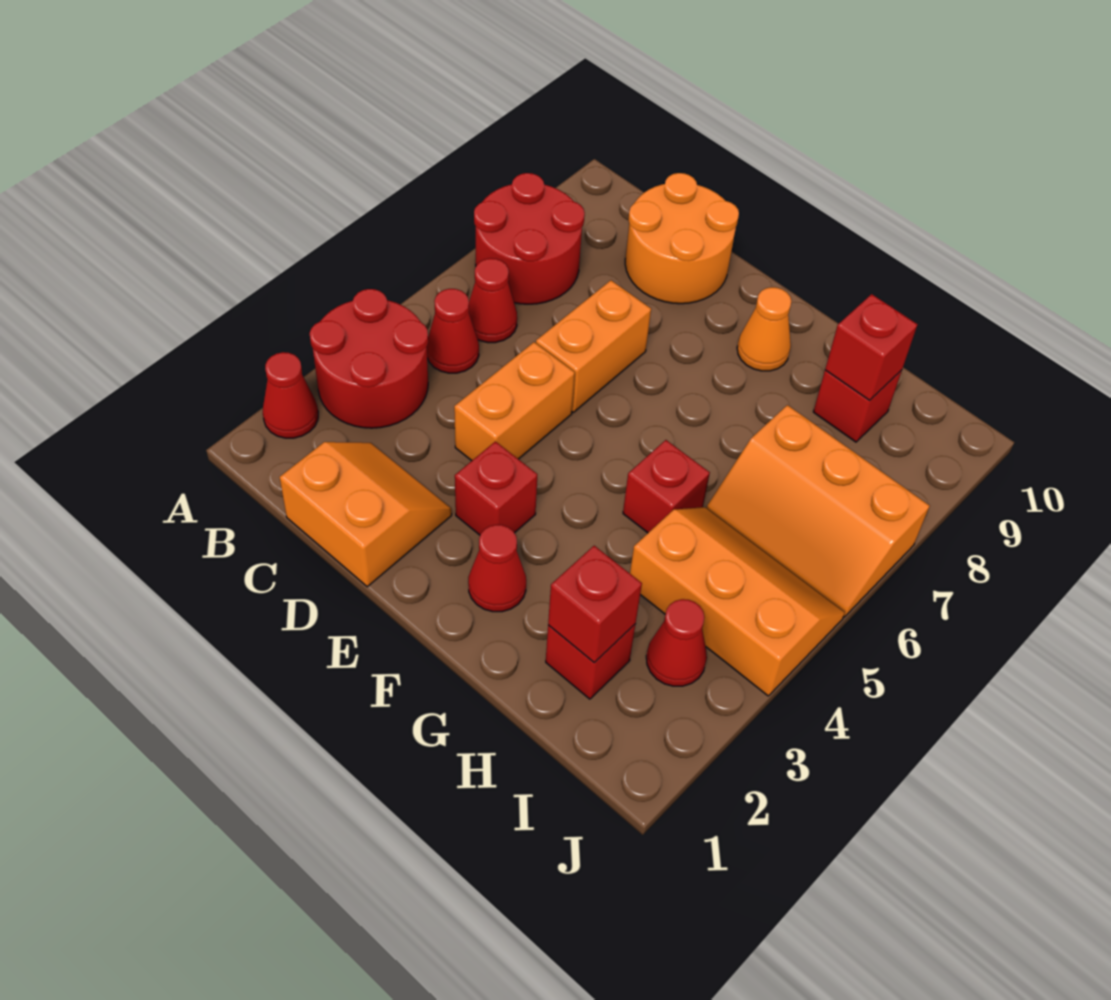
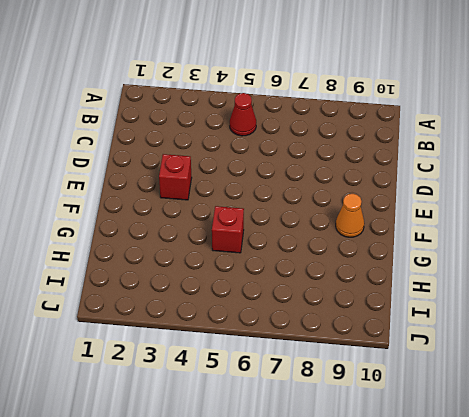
none -> red cone A2 level 1
none -> red round brick A3:B4 level 1
none -> red round brick A7:B8 level 1

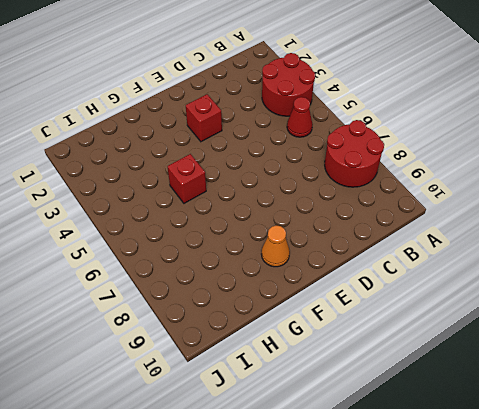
none -> red cone A2 level 1
none -> red cone B6 level 1
none -> orange slope C1:D2 level 1 top 1

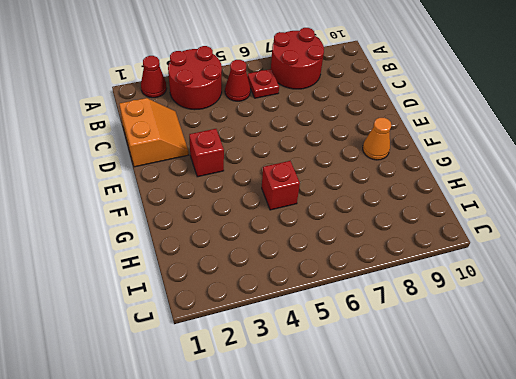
red plate B6 level 1 -> red cone B6 level 1
none -> orange round brick C9:D10 level 1
none -> orange brick D4:D5 level 1
none -> orange brick D6:D7 level 1

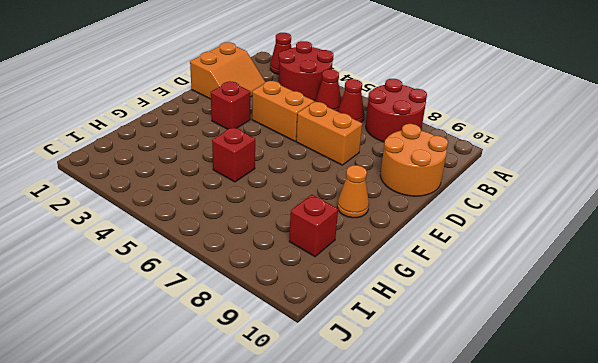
none -> red cone F2 level 1
none -> red brick H2 level 1
none -> orange slope H4:J5 level 1 top 4

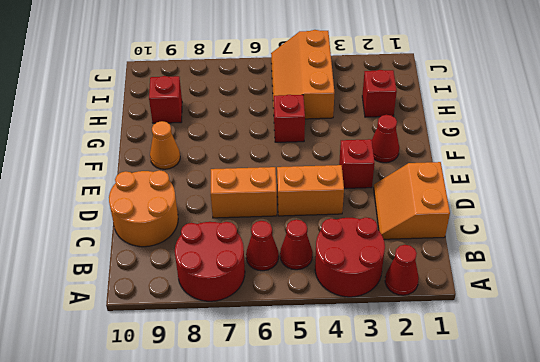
none -> orange slope H6:J7 level 1 top 7
none -> red cone I3 level 1
none -> red brick H2 level 2

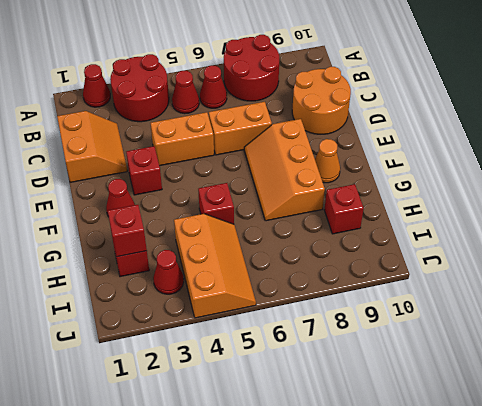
orange slope E7:G8 level 1 top 8 -> orange slope H6:J7 level 1 top 7
none -> red brick H9 level 2

